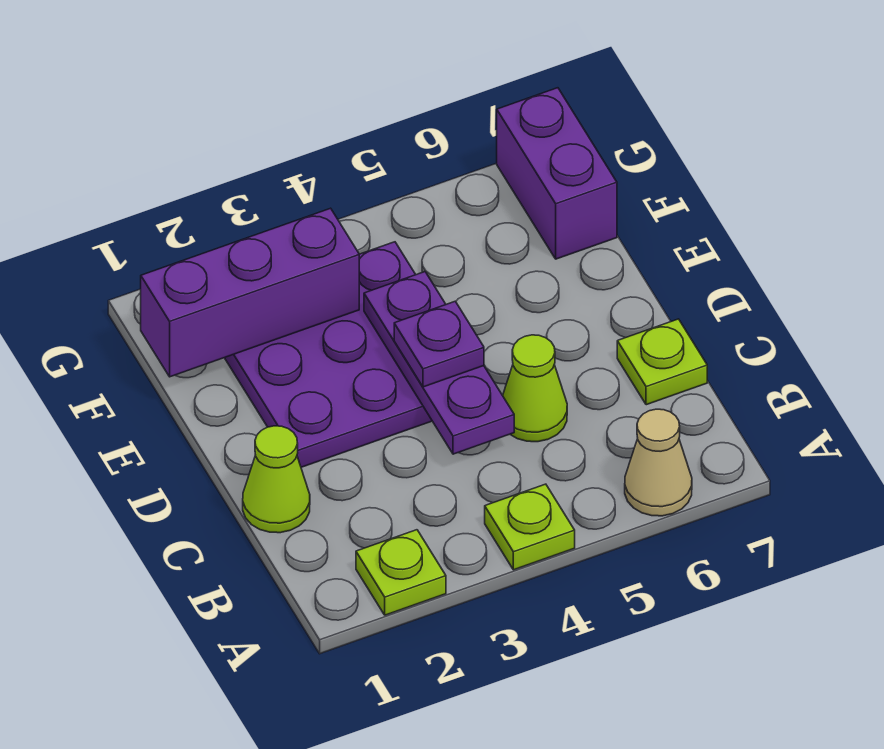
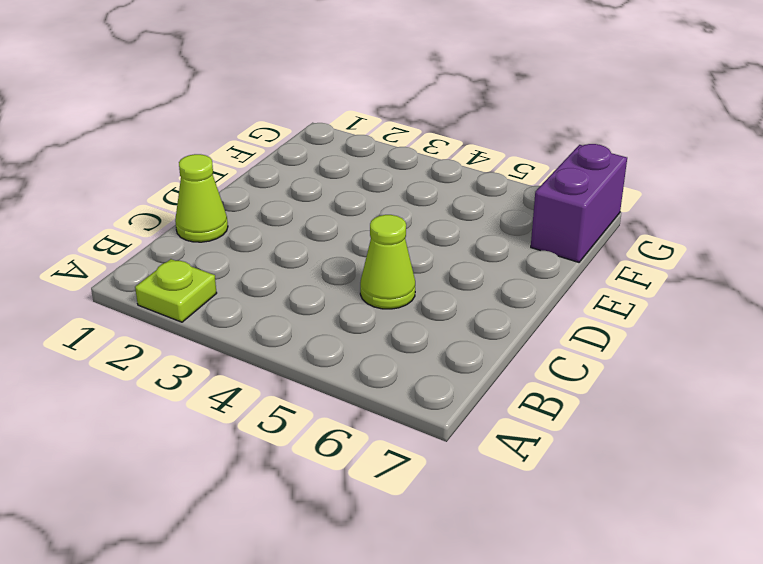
none -> lime plate A4 level 1
none -> tan cone A6 level 1

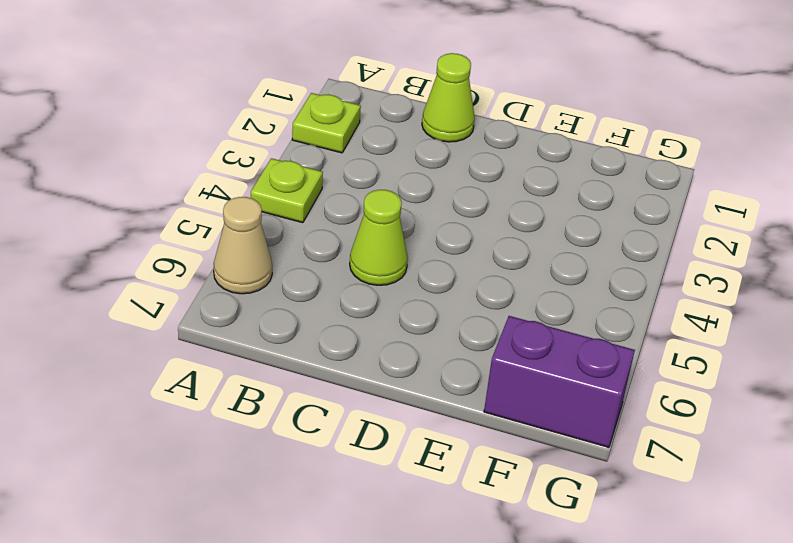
none -> lime plate C7 level 1
none -> purple plate D2:F4 level 1

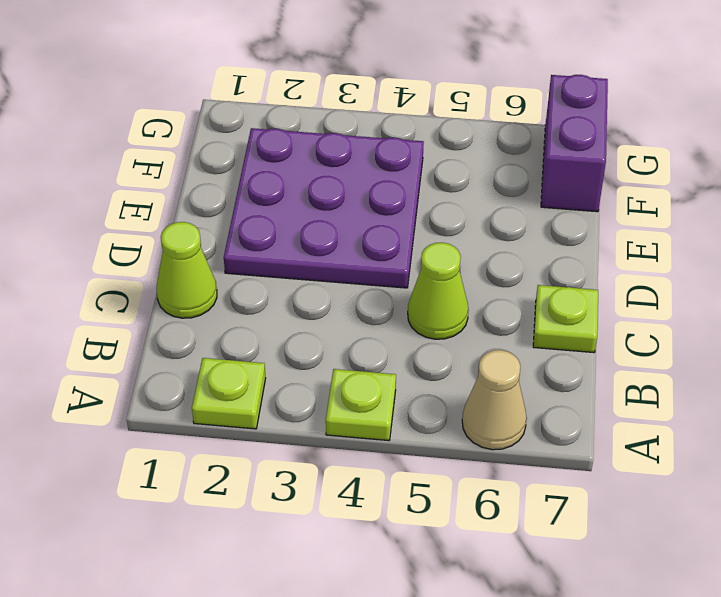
none -> purple plate C4:E4 level 2
none -> purple brick F1:F3 level 2

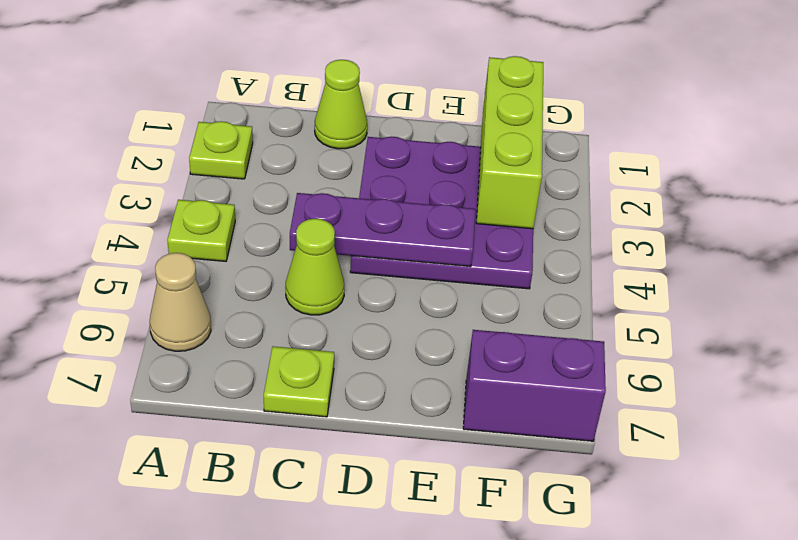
lime brick F1:F3 level 2 -> purple brick F1:F3 level 2
none -> purple plate D4 level 3

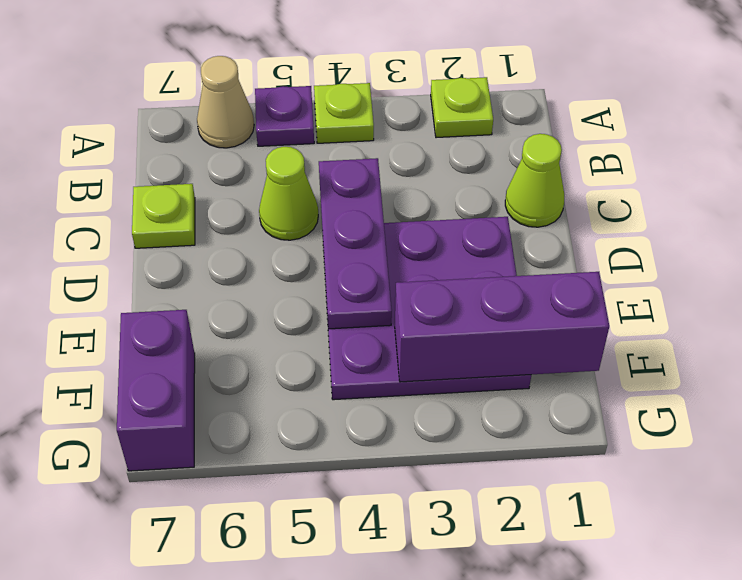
purple plate A5 level 1 -> purple plate D4 level 3

